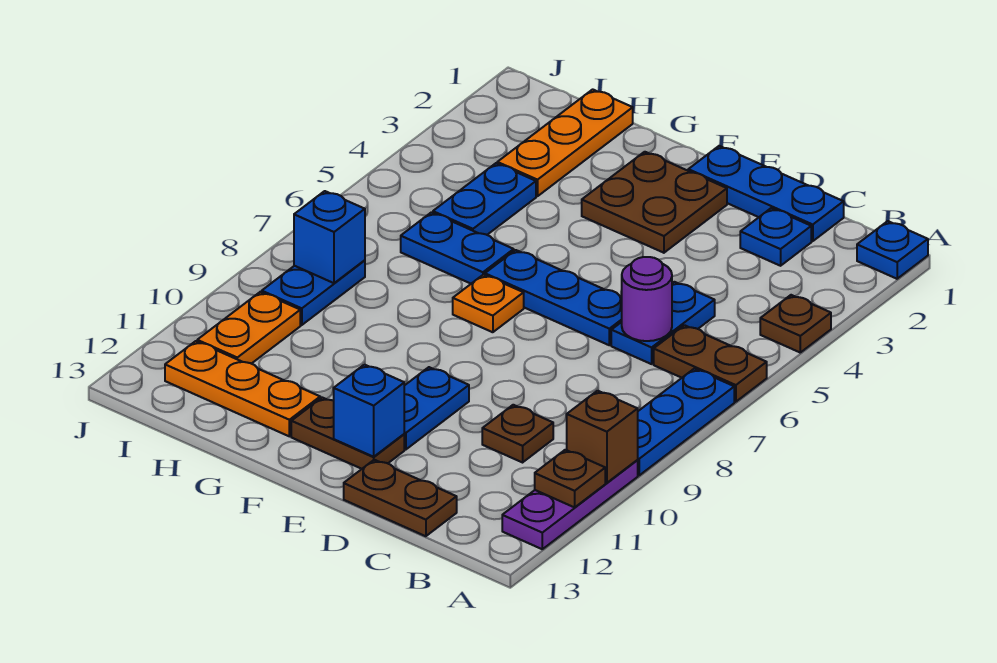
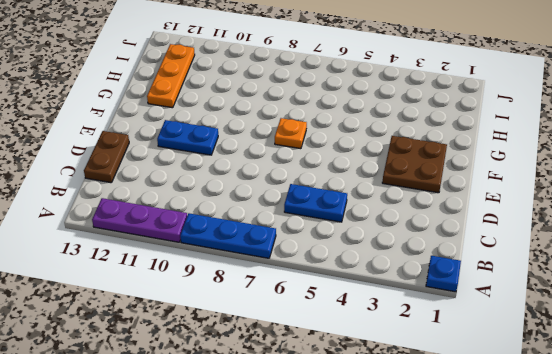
none -> brown plate A4 level 1
none -> brown plate A6:B6 level 1
none -> blue plate C1:E1 level 1

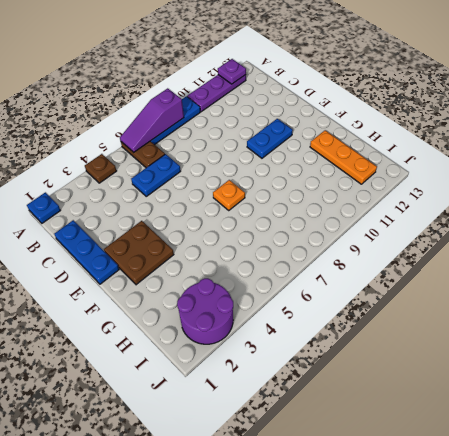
purple slope A6:A8 level 2 top 8 -> none
purple plate A12 level 2 -> none
purple round brick I2:J3 level 1 -> none
none -> blue plate C2 level 1
none -> brown plate C10 level 1
none -> brown plate C13:D13 level 1

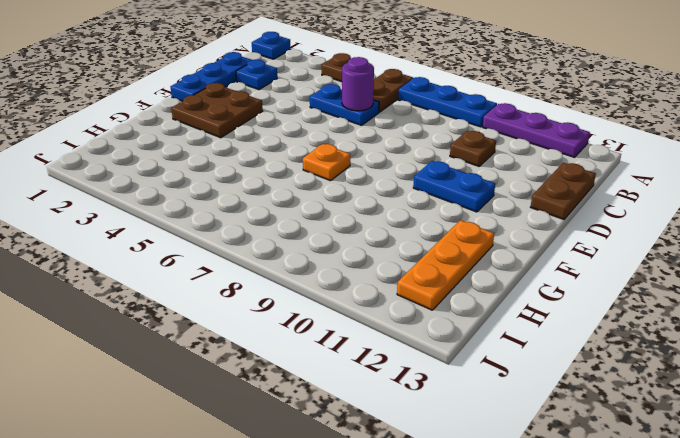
none -> blue plate D6:F6 level 1
none -> brown plate E12:F12 level 1
none -> blue plate G6:H6 level 1

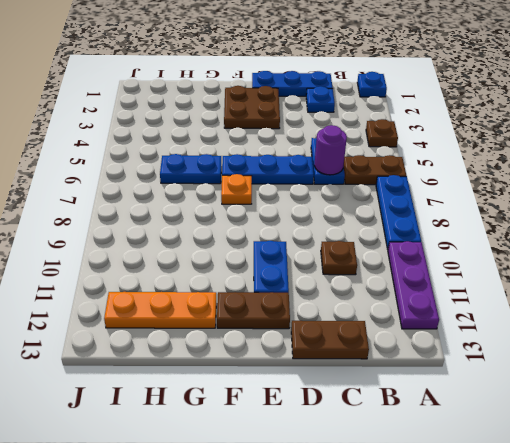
none -> orange plate H1:H3 level 1
none -> blue plate H4:H5 level 1
none -> blue plate I8:I9 level 1

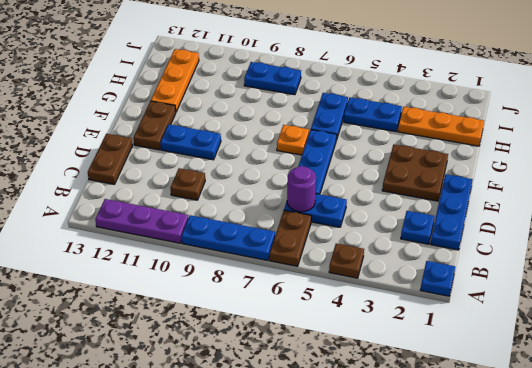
none -> orange plate I10:I11 level 1
none -> brown brick A10 level 2
none -> brown plate A11 level 2

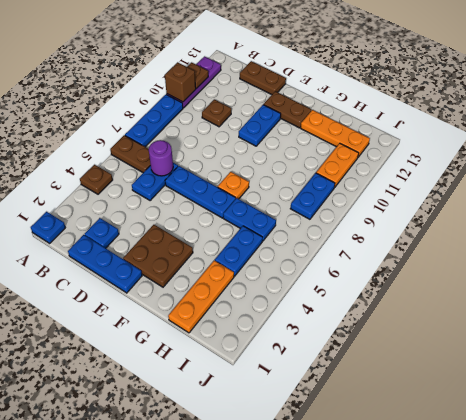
none -> blue brick E12 level 2
none -> blue brick I8 level 2

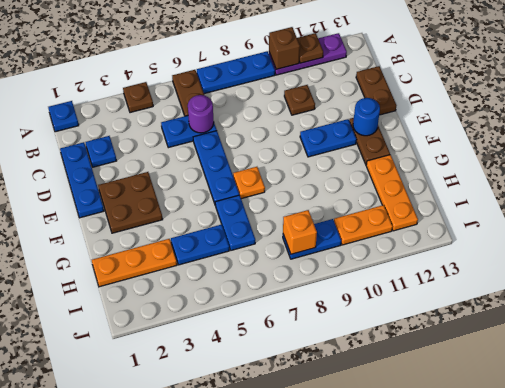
blue round brick E12 level 2 -> blue brick E12 level 2
orange brick I8 level 2 -> blue brick I8 level 2

